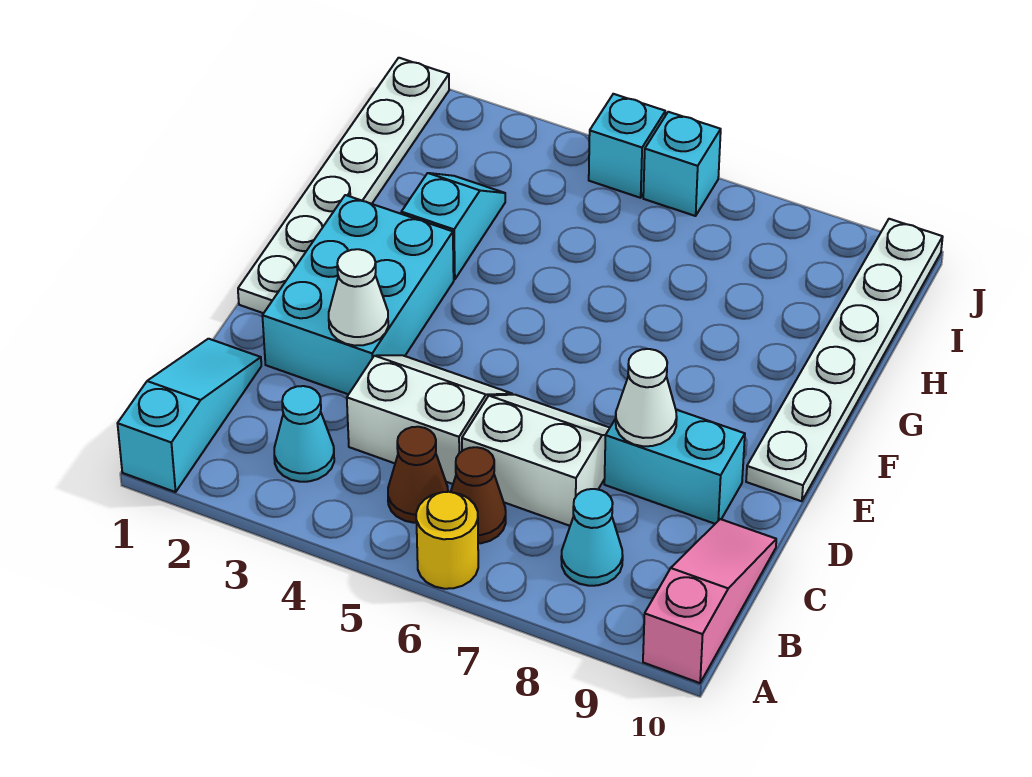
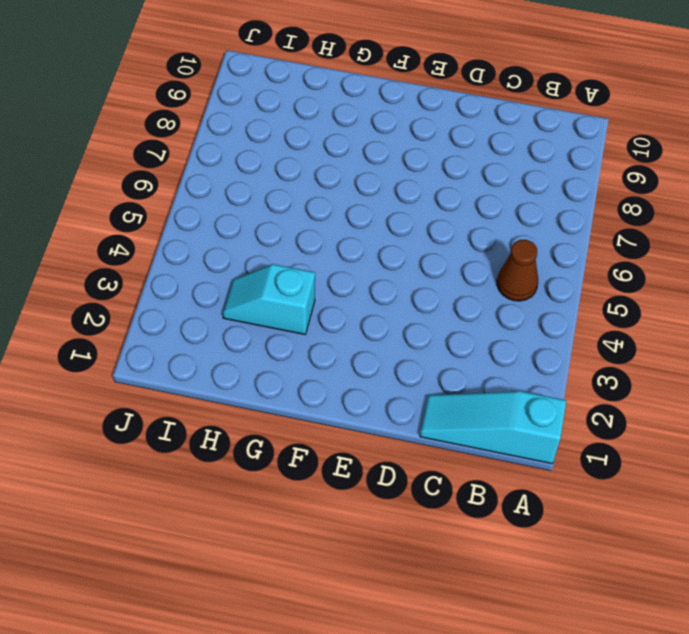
none -> yellow round brick A6 level 1
none -> pink slope A10:C10 level 1 top A
none -> cyan cone B3 level 1

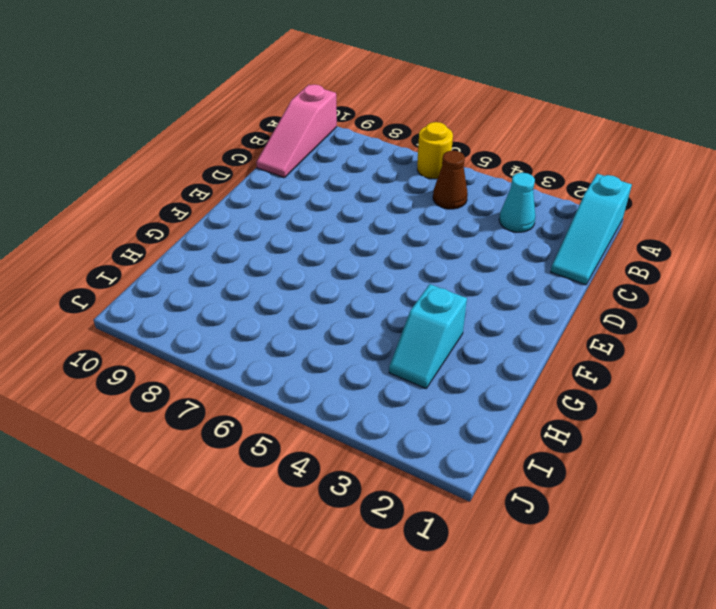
none -> brown cone B6 level 1
none -> cyan cone B8 level 1
none -> white slope C4:D5 level 1 top C

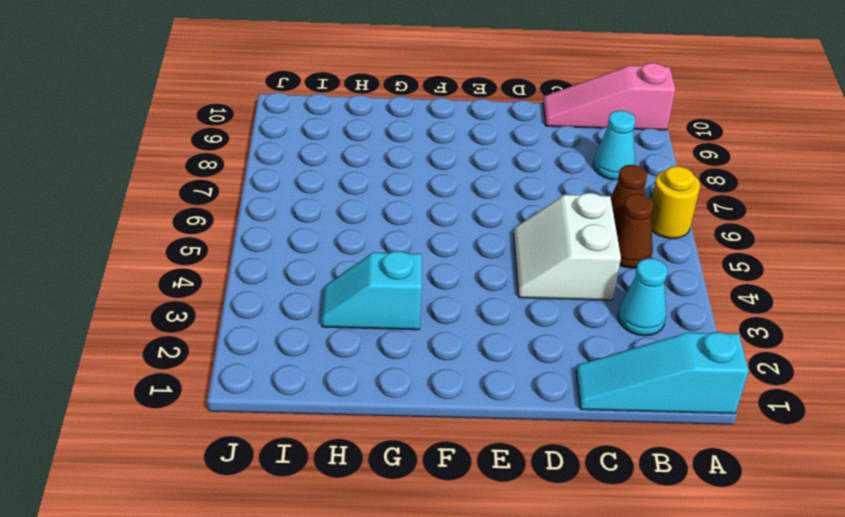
none -> white slope C6:D7 level 1 top C
none -> cyan brick D2:F3 level 1
none -> cyan brick D8:D9 level 1

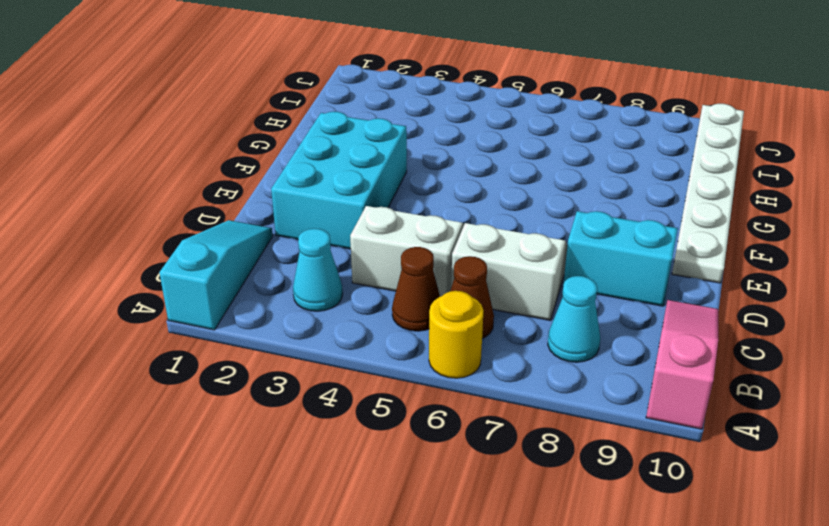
none -> white plate E1:J1 level 1
none -> cyan slope G3:H3 level 1 top G
none -> cyan brick J5 level 1

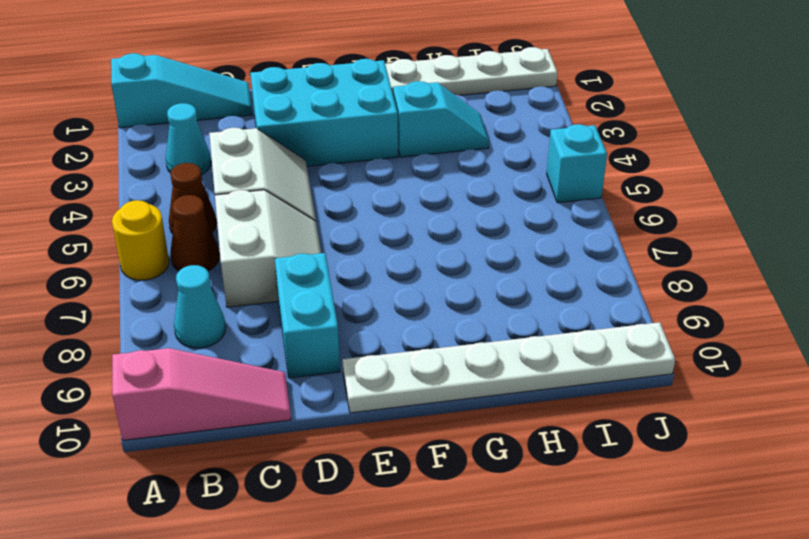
none -> cyan brick J6 level 1
none -> white cone D3 level 2
none -> white cone D8 level 2

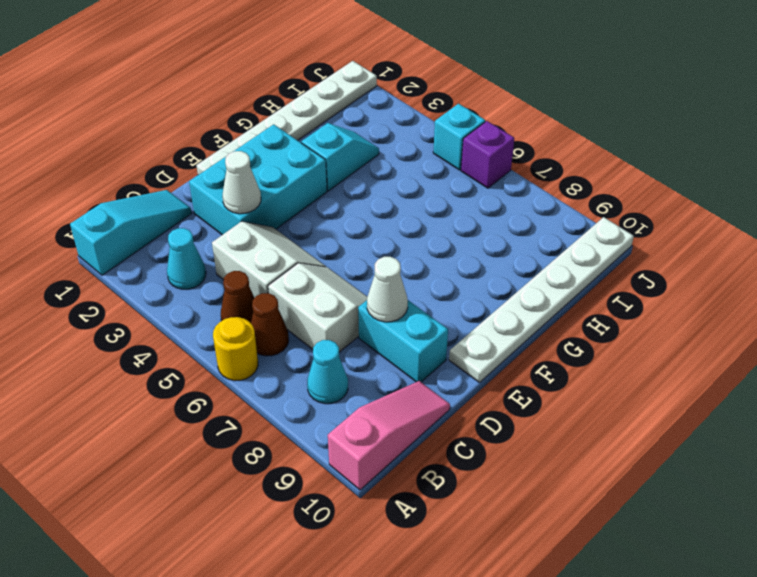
purple brick J6 level 1 -> cyan brick J6 level 1

